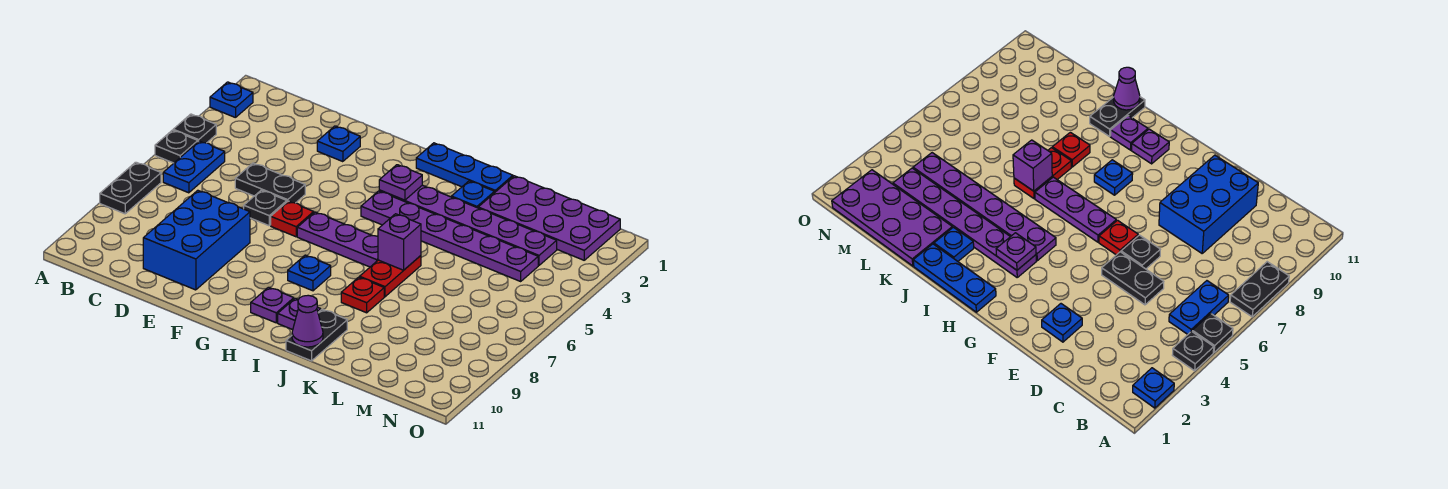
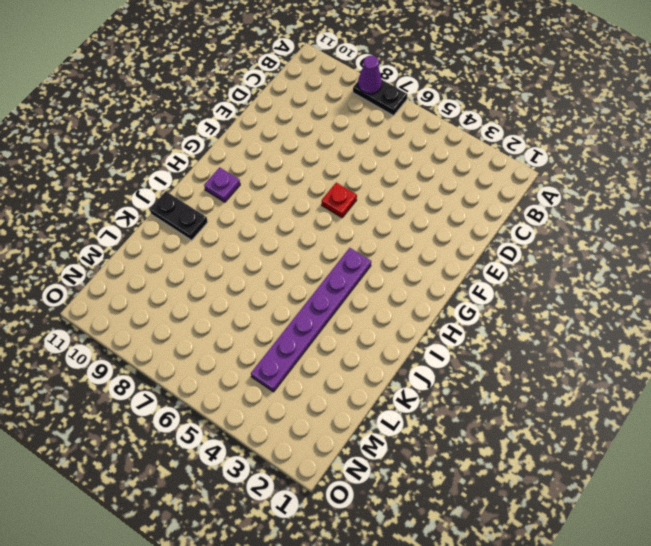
purple cone A8 level 2 -> purple cone J11 level 2
none -> blue plate A2 level 1
none -> black plate A4 level 1
none -> black plate A5 level 1

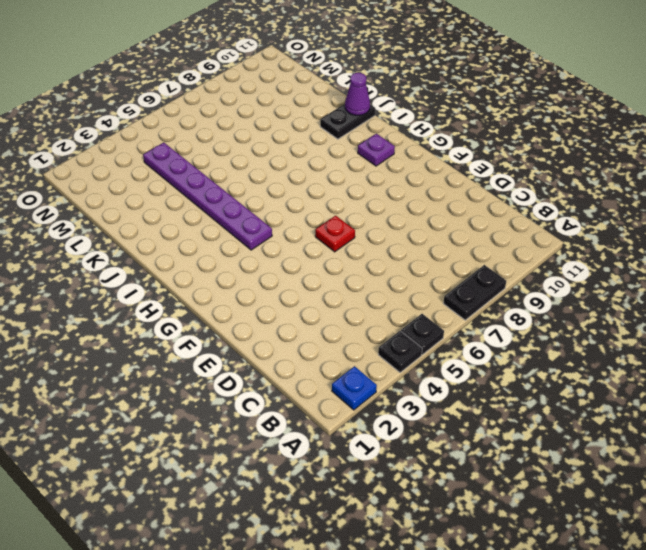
none -> blue plate B5:B6 level 1
none -> black plate D5:E5 level 1
none -> blue brick D8:E10 level 1

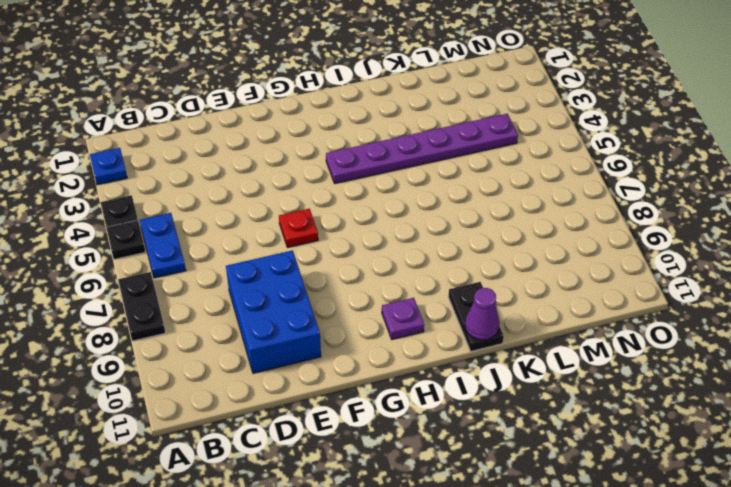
none -> black plate D5:E5 level 1
none -> blue plate E2 level 1
none -> black plate E6 level 1

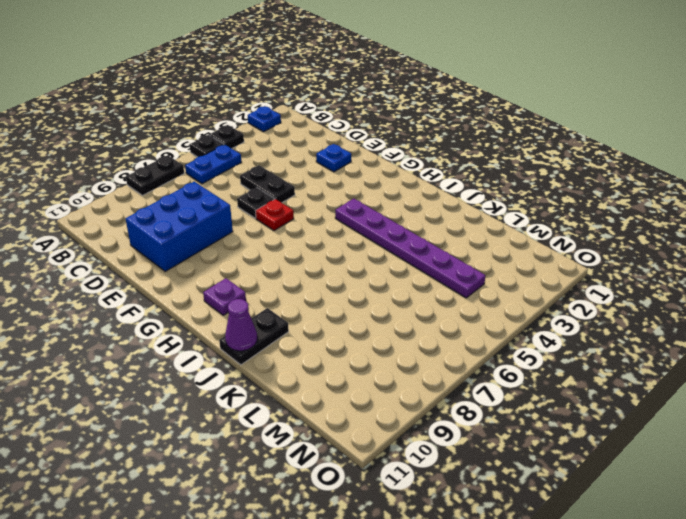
none -> purple plate G6:I6 level 1
none -> blue plate H1:J1 level 1
none -> purple plate H3:M3 level 1

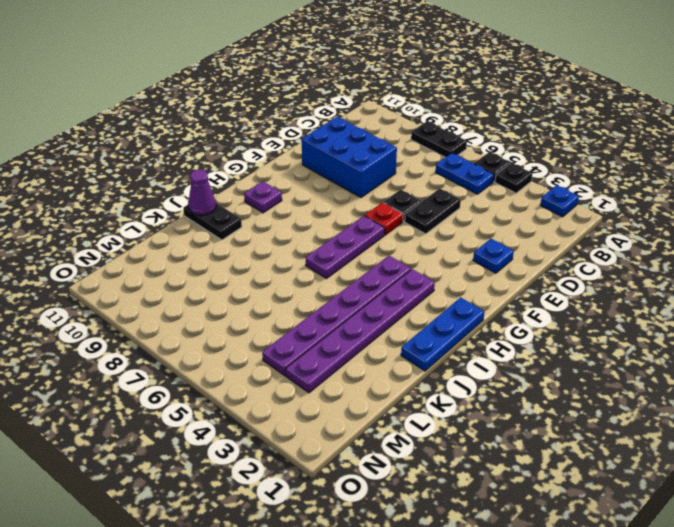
none -> blue plate H8 level 1
none -> purple plate I10 level 1
none -> blue plate J2 level 1

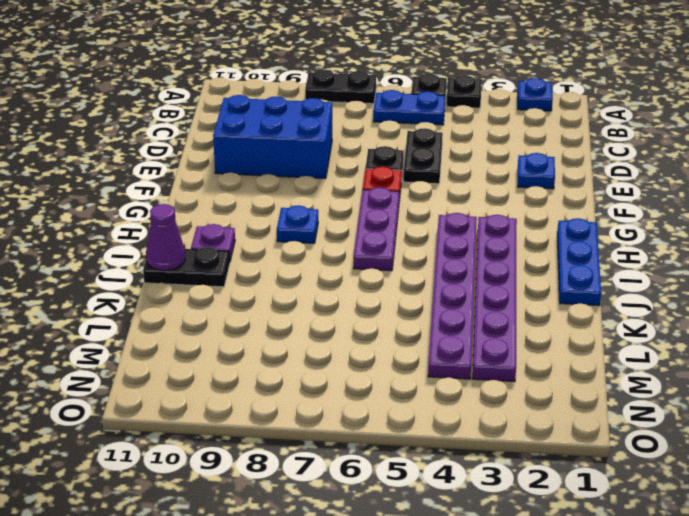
none -> purple plate H10 level 1
none -> blue plate J2 level 1
none -> red plate J6:J7 level 1

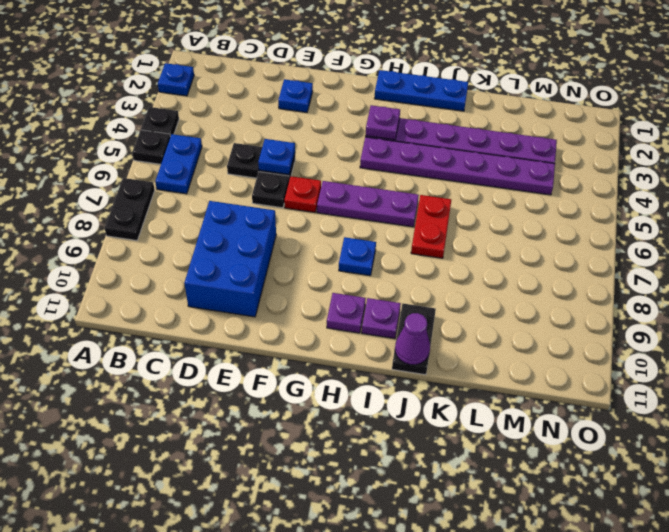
blue plate E5 level 2 -> blue plate J2 level 1
none -> red plate J8 level 1
none -> purple plate K1:N2 level 1
none -> purple brick J6 level 2

